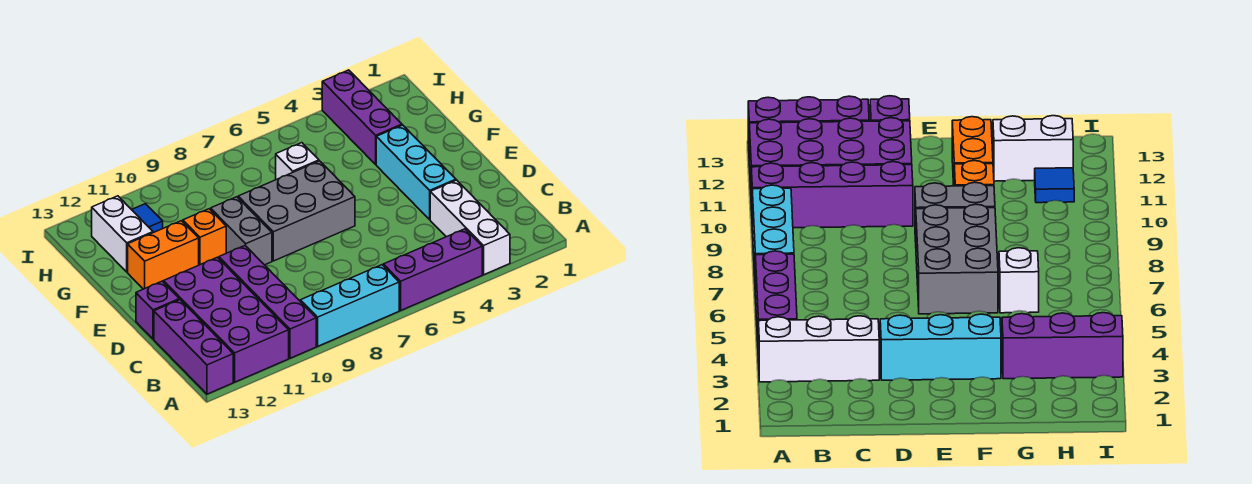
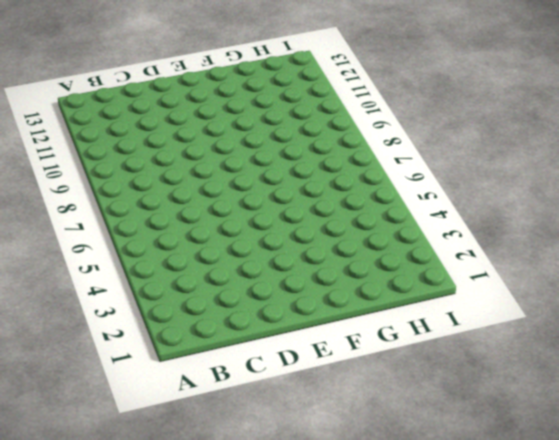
none -> white brick A3:C3 level 1
none -> purple brick A4:A6 level 1
none -> cyan brick A7:A9 level 1

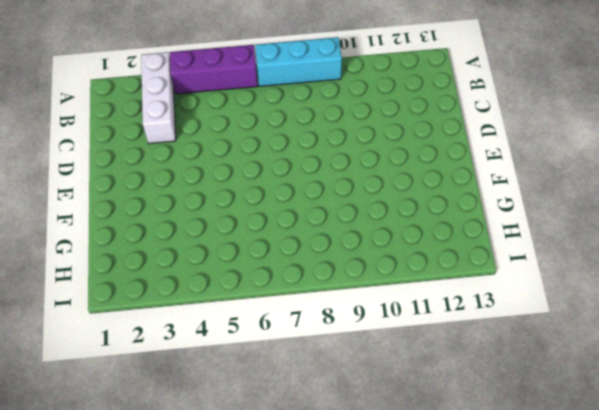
none -> purple brick A10:D10 level 1
none -> purple brick A11:D12 level 1
none -> purple brick A13:C13 level 1

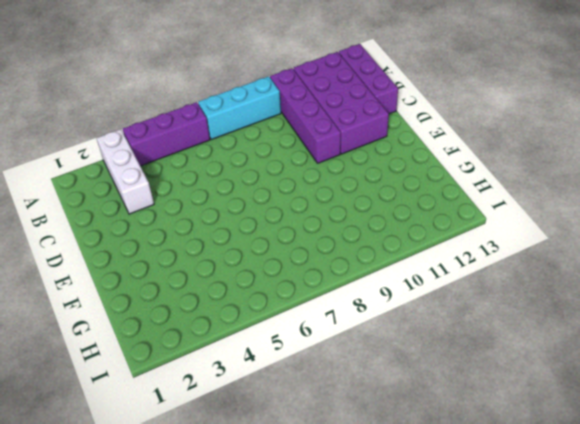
none -> cyan brick D3:F3 level 1
none -> purple brick D13 level 1
none -> grey brick E6:F8 level 1

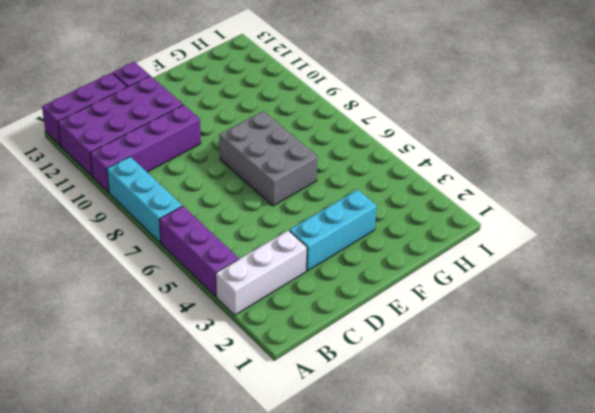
none -> grey brick E9:F9 level 1
none -> orange brick F10 level 1
none -> orange brick F11:F12 level 1

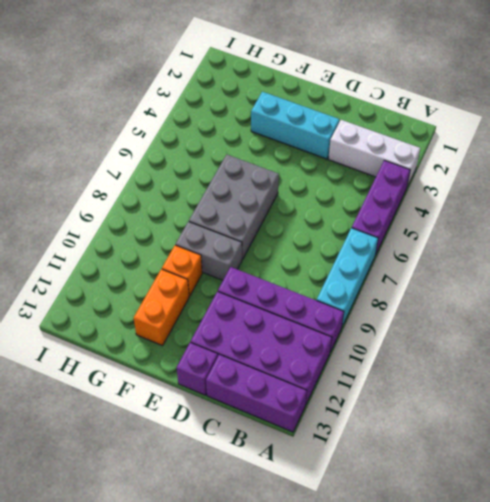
none -> purple brick G3:I3 level 1
none -> white brick G6 level 1
none -> white brick G12:H12 level 1

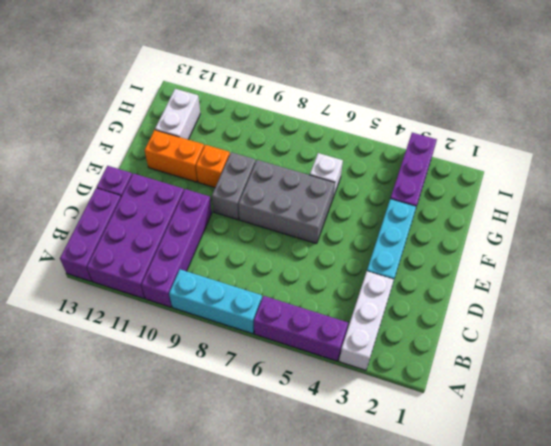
none -> blue tile H11 level 1

